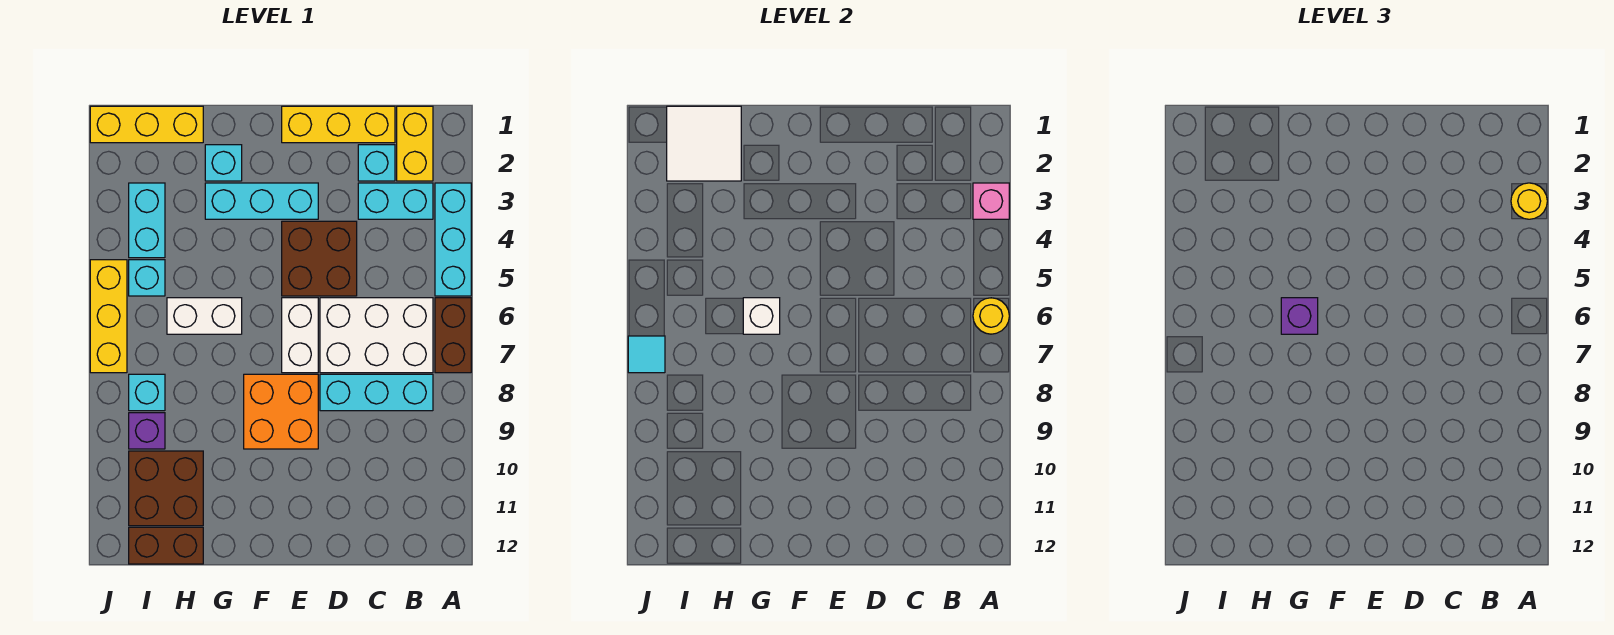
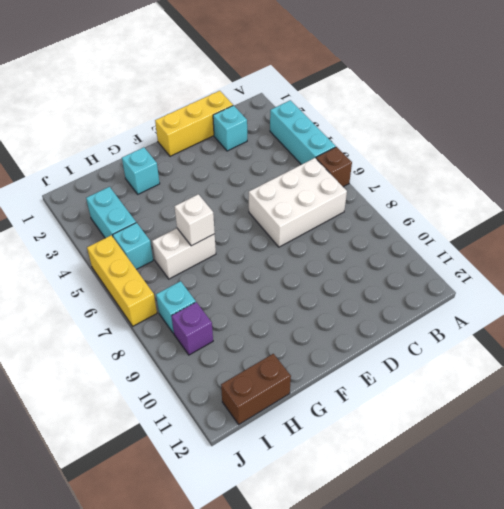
brown brick A6 level 1 -> brown brick A6:A7 level 1
none -> yellow brick B1:B2 level 1
none -> cyan brick B3:C3 level 1
none -> cyan brick B8:D8 level 1

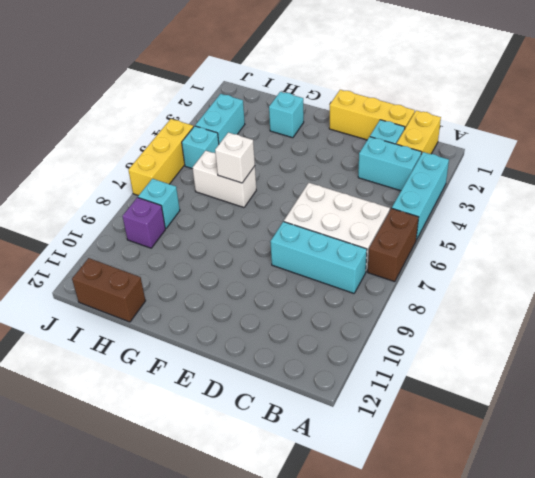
none -> brown brick D4:E5 level 1
none -> cyan brick E3:G3 level 1
none -> white brick E6:E7 level 1

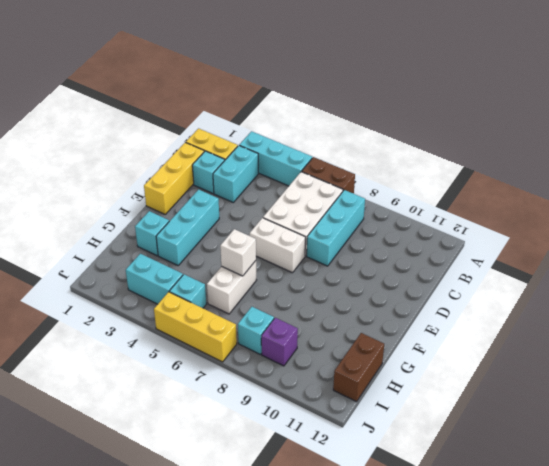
none -> brown brick D4:E5 level 1
none -> orange brick E8:F9 level 1
none -> yellow brick H1:J1 level 1

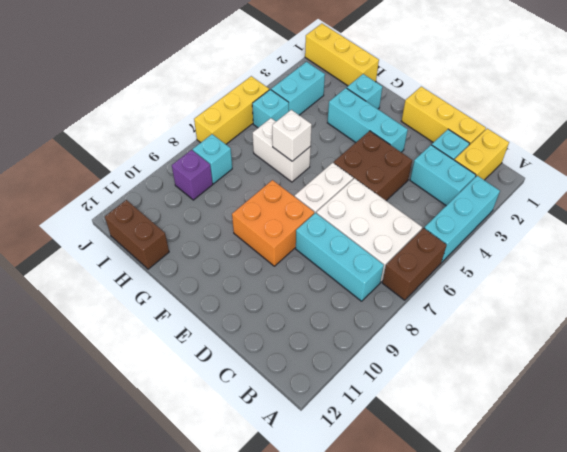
none -> brown brick H10:I11 level 1
none -> pink brick A3 level 2
none -> yellow round brick A6 level 2

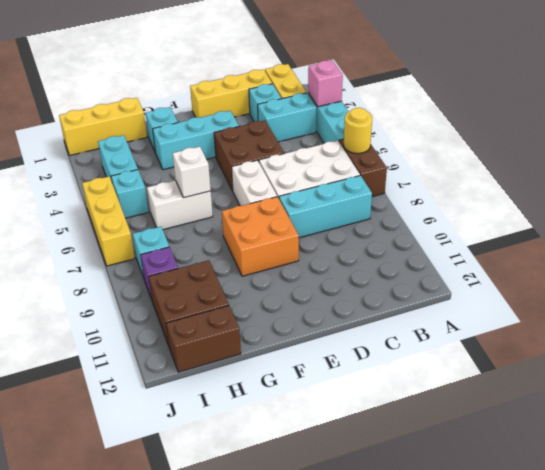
none -> white tile H1:I2 level 2
none -> cyan tile J7 level 2
none -> yellow round brick A3 level 3

